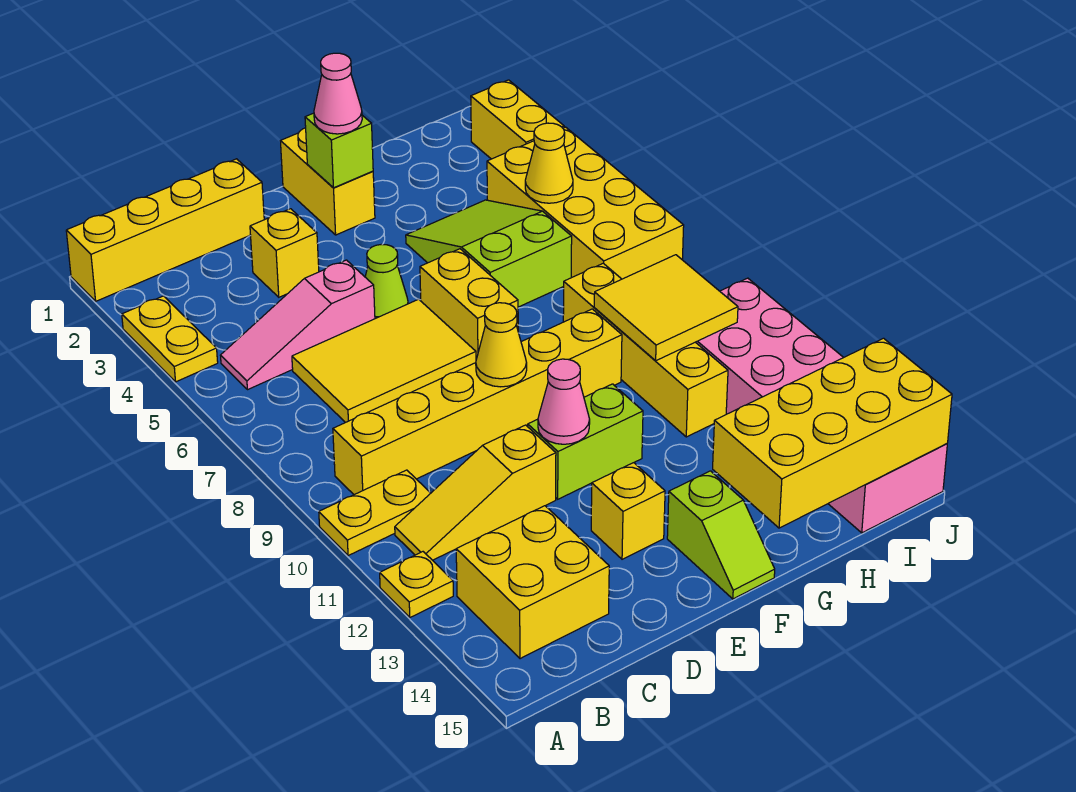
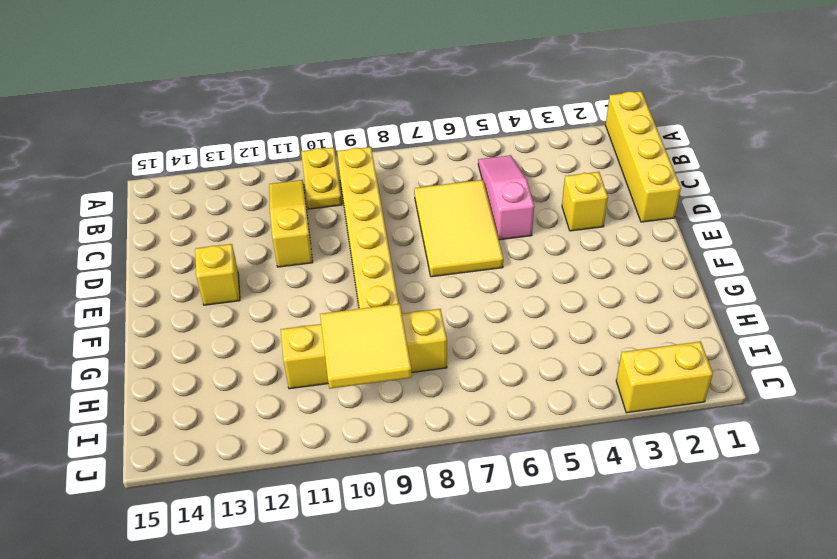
none -> yellow plate A3:A4 level 1
none -> yellow plate A12 level 1
none -> yellow brick B13:C14 level 1

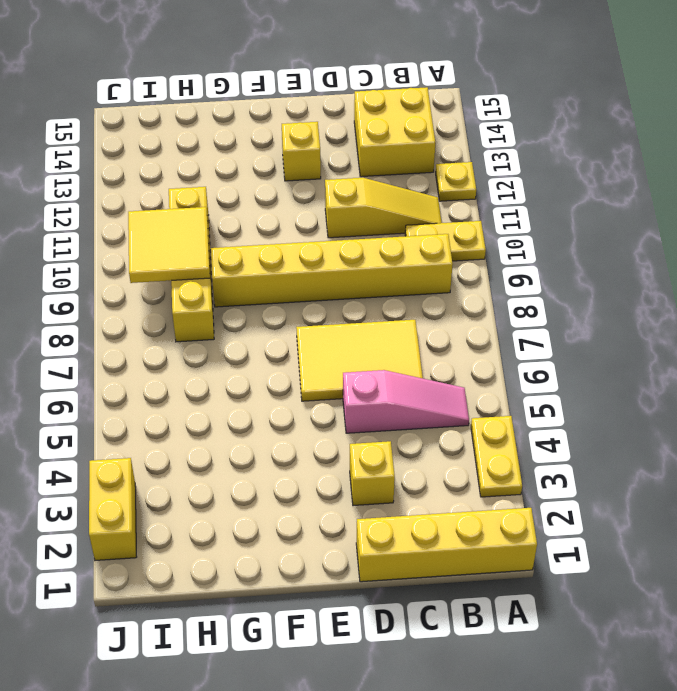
none -> lime cone E5 level 1
none -> lime brick E11:F11 level 1
none -> yellow brick F1:F2 level 1

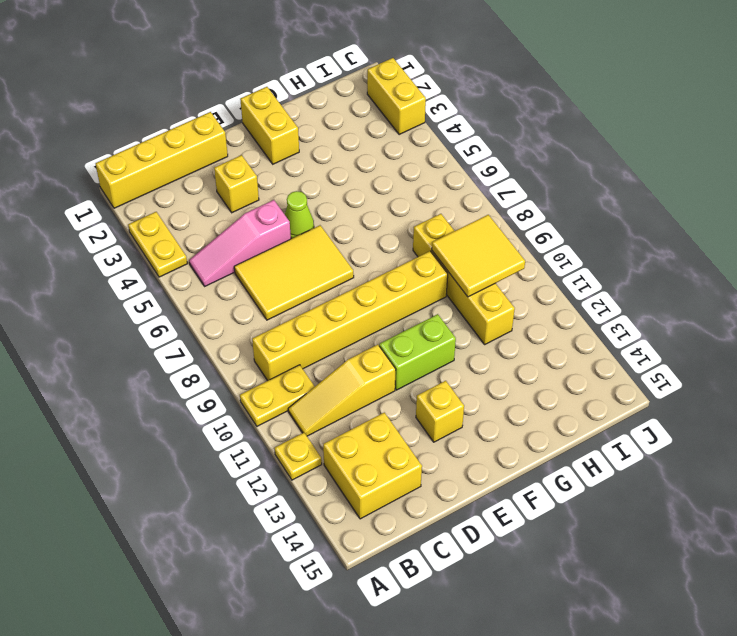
none -> yellow brick F6:F7 level 1
none -> lime slope F14:F15 level 1 top 14
none -> lime slope G4:H6 level 1 top 6

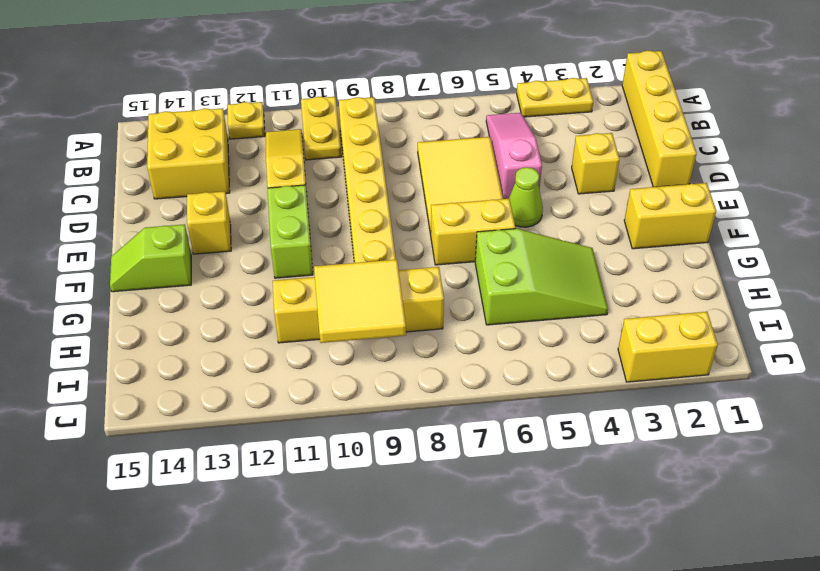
none -> yellow brick I4:J7 level 1
none -> pink brick I10:J15 level 1
none -> yellow cone E9 level 2

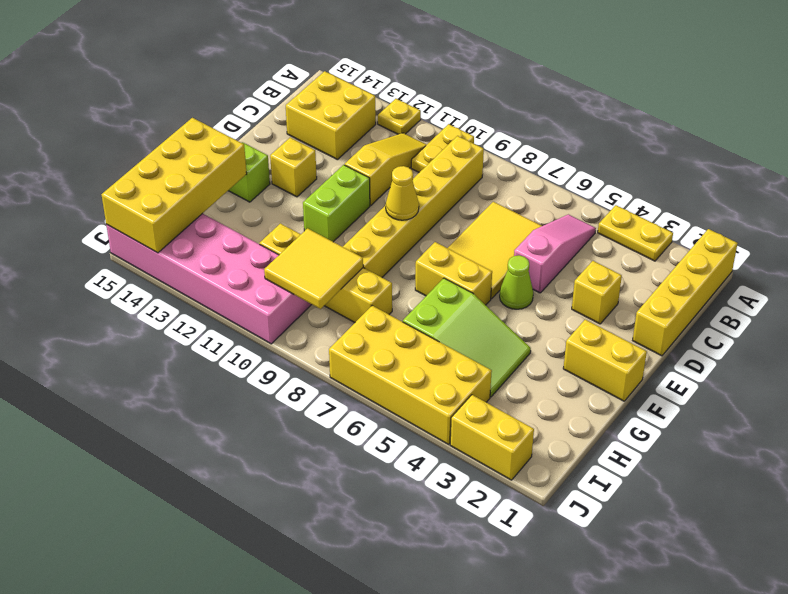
none -> pink cone E11 level 2
none -> lime brick F2 level 2
none -> yellow cone I5 level 2

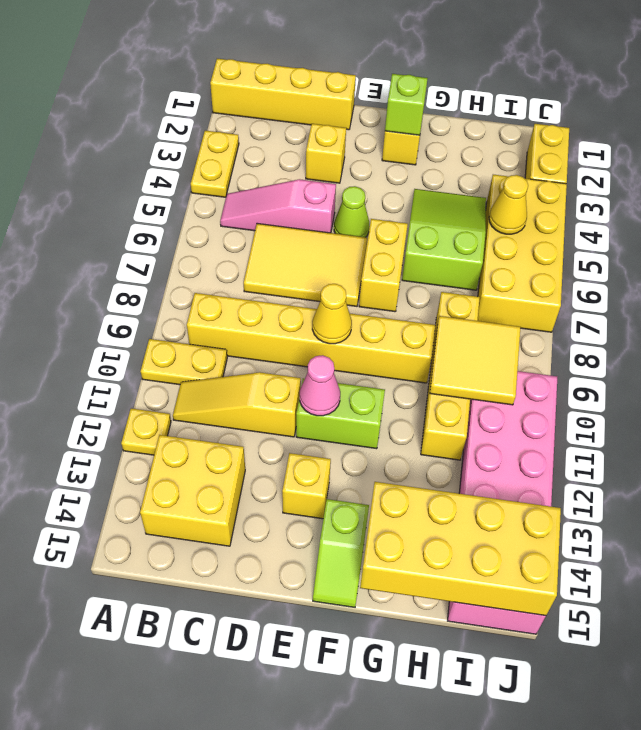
none -> pink cone F2 level 3

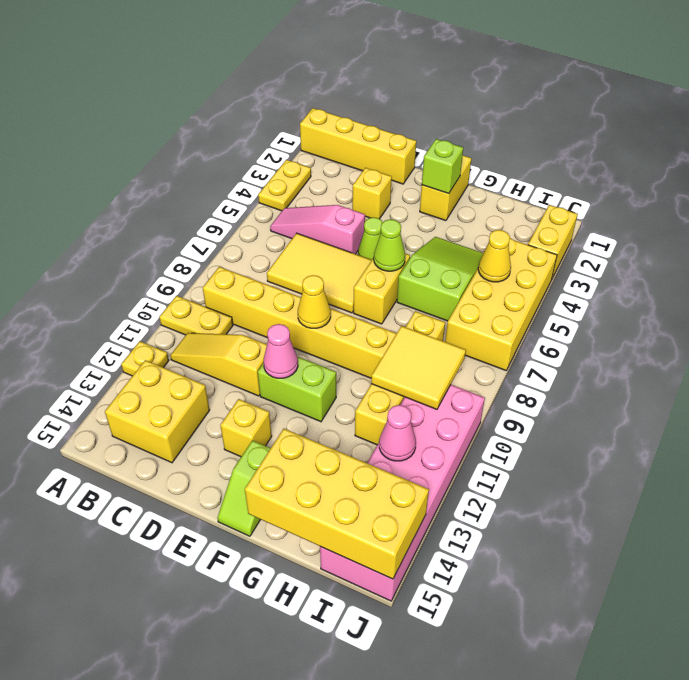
lime cone F6 level 2 -> none
pink cone I12 level 2 -> pink cone F2 level 3

